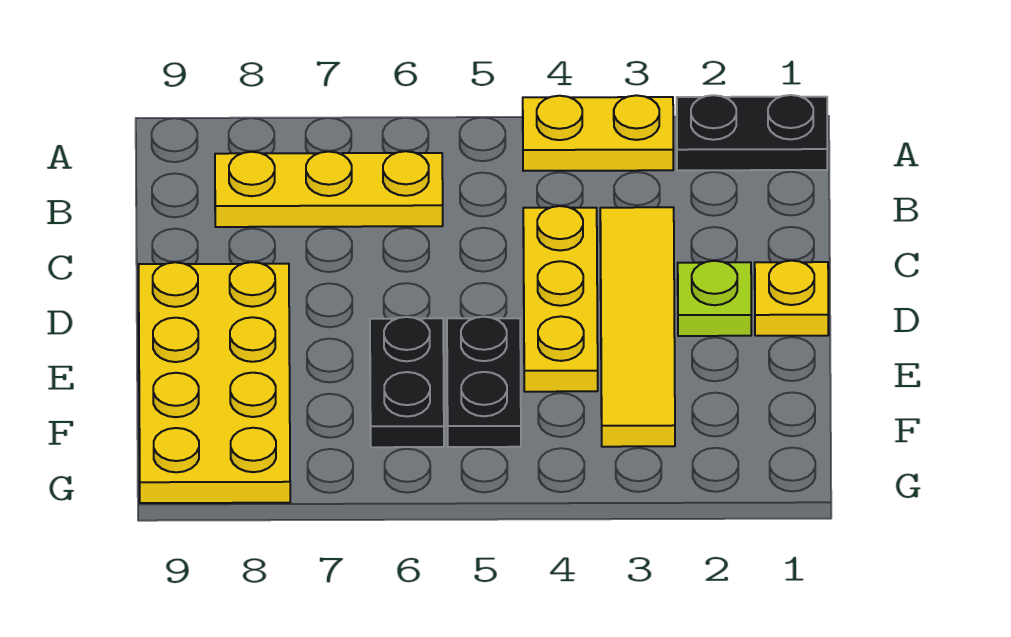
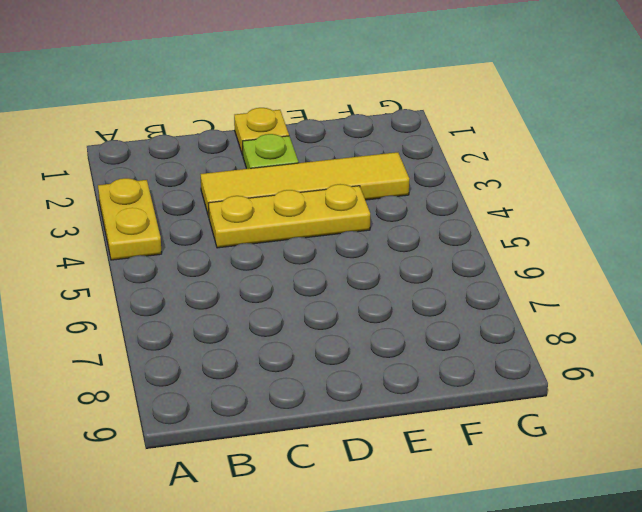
none -> black plate A1:A2 level 1
none -> yellow plate B6:B8 level 1

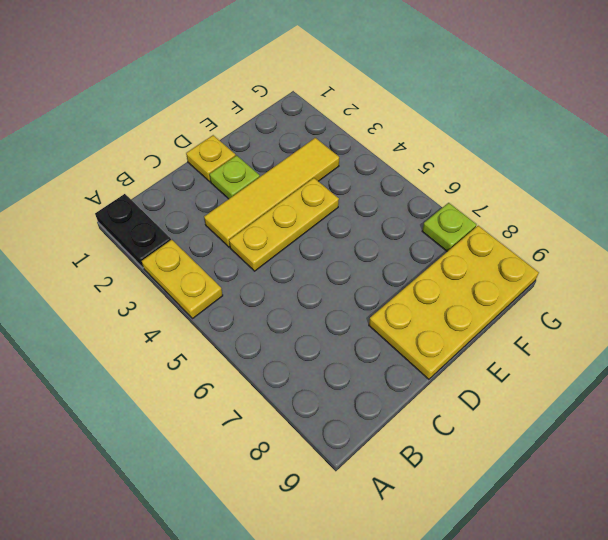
lime plate G7 level 1 -> none
none -> yellow plate B6:B8 level 1
none -> black plate E5:F5 level 1

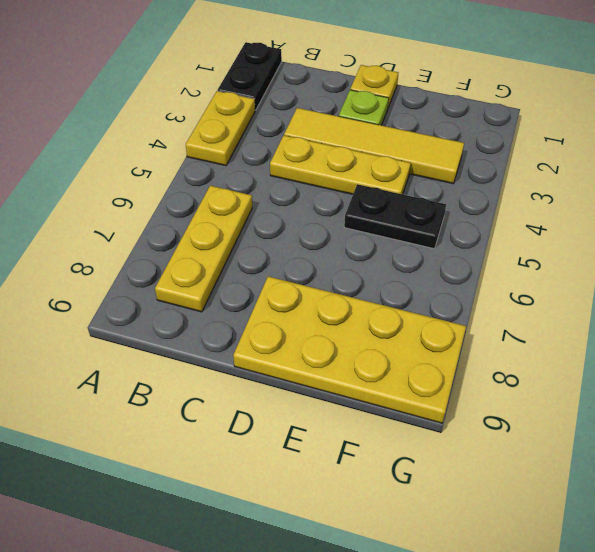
none -> black plate E6:F6 level 1

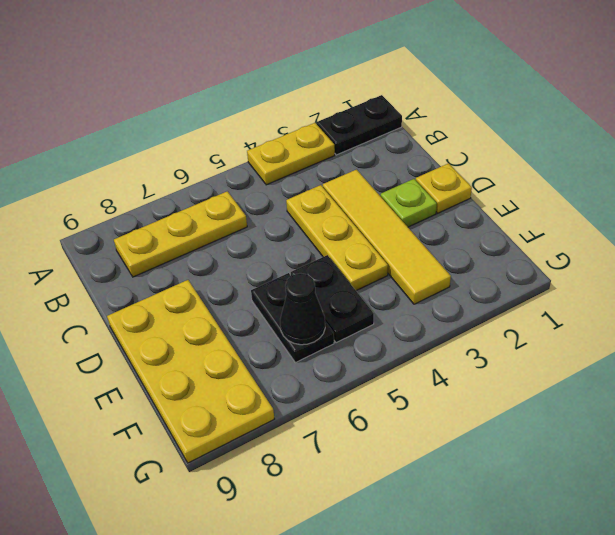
black cone F6 level 2 -> none

